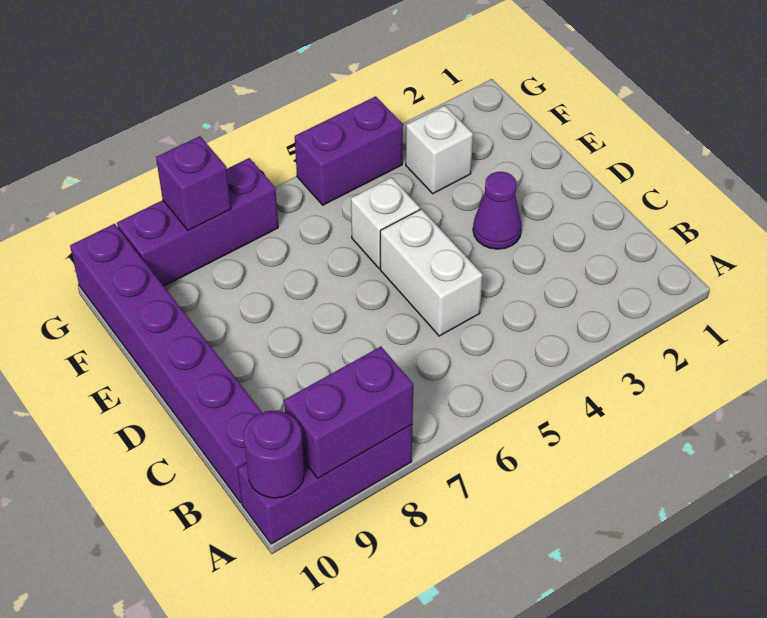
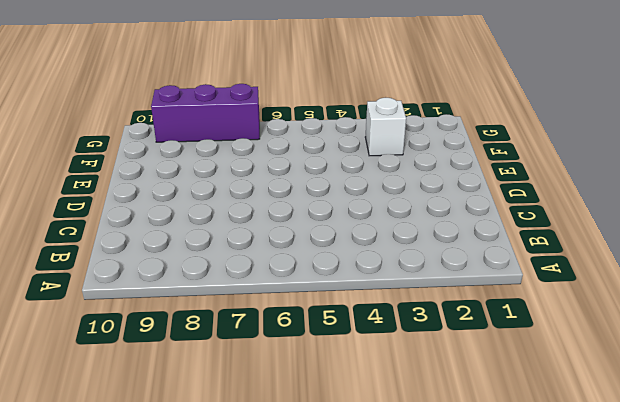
none -> purple brick A8:A10 level 1
none -> purple brick B10:G10 level 1

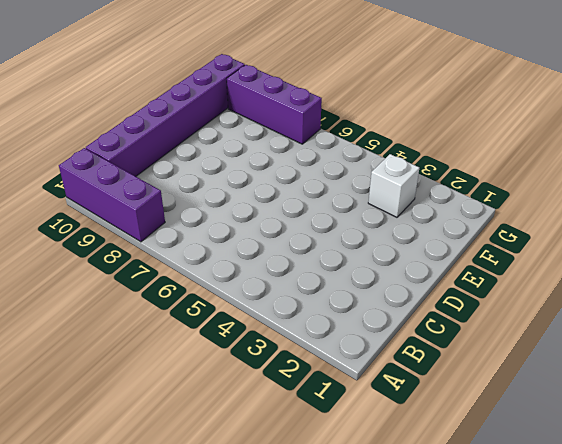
none -> white brick C5:D5 level 1
none -> purple cone D3 level 1

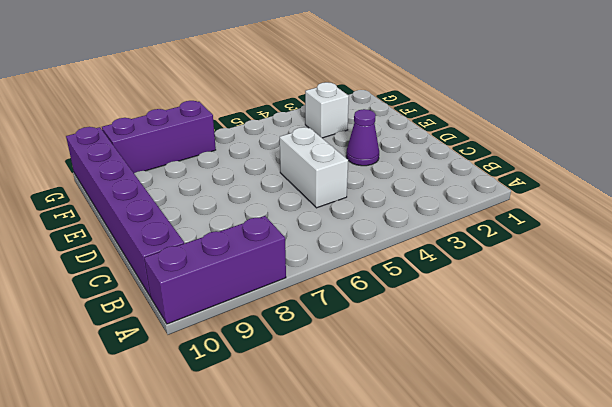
none -> white brick E5 level 1
none -> purple brick G4:G5 level 1

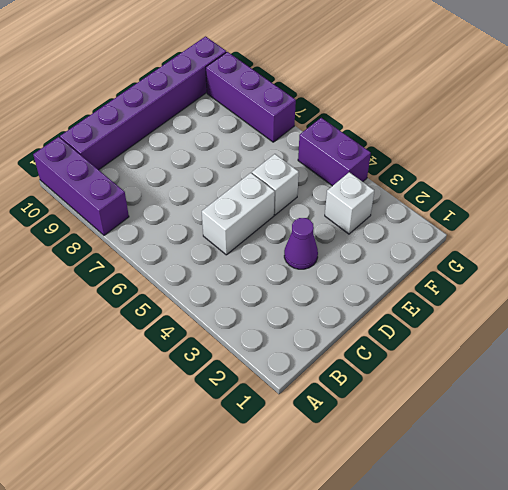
none -> purple brick A8:A9 level 2
none -> purple round brick A10 level 2

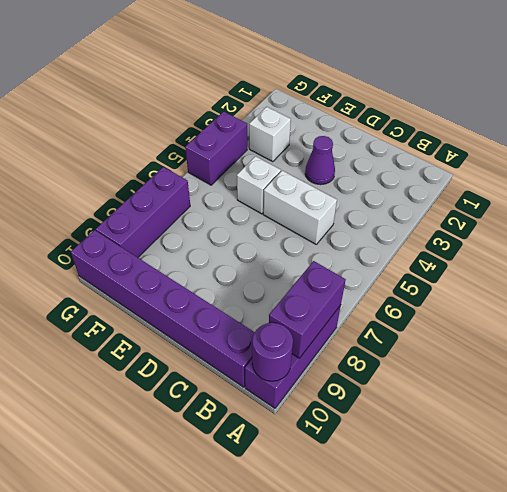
none -> purple brick G8 level 2

